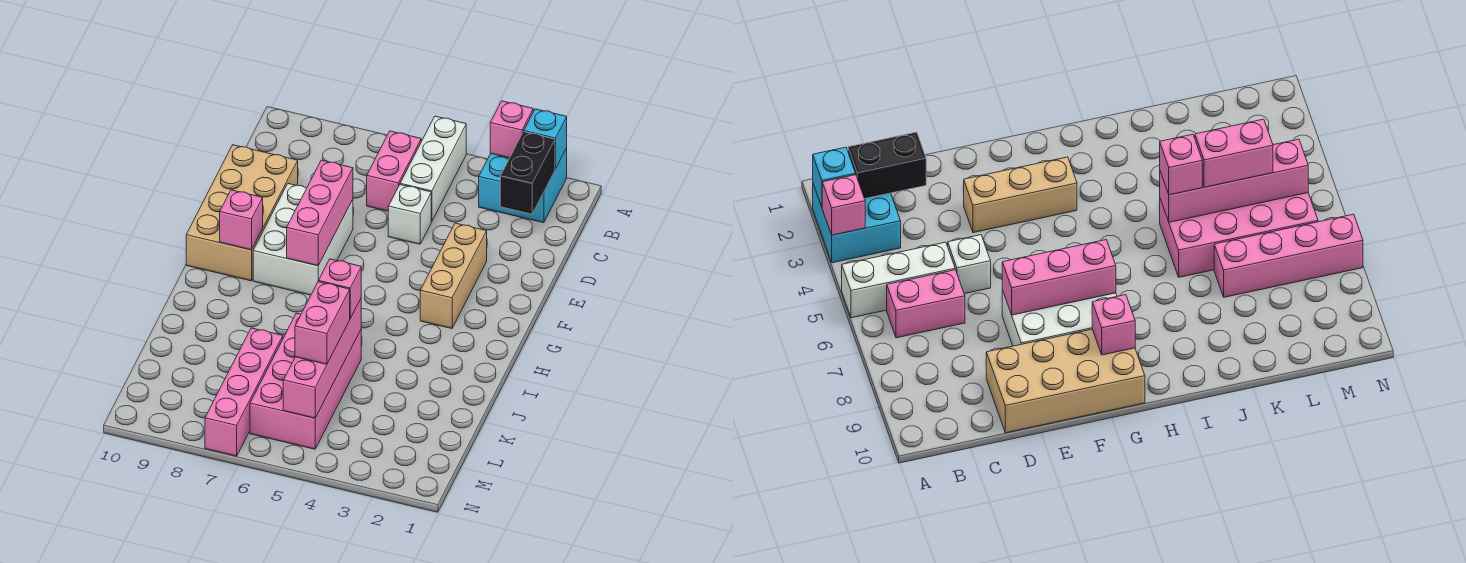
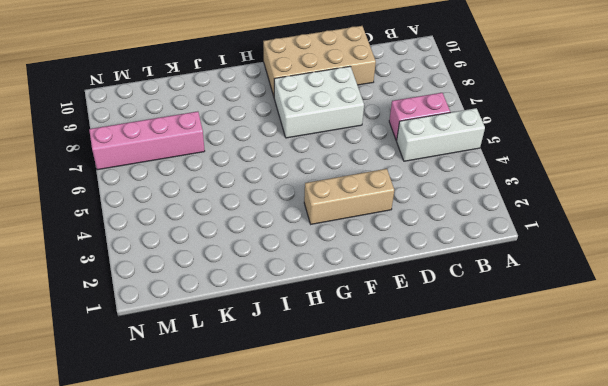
none -> cyan brick A2:B3 level 1
none -> white brick D5 level 1
none -> pink brick J5:M6 level 1

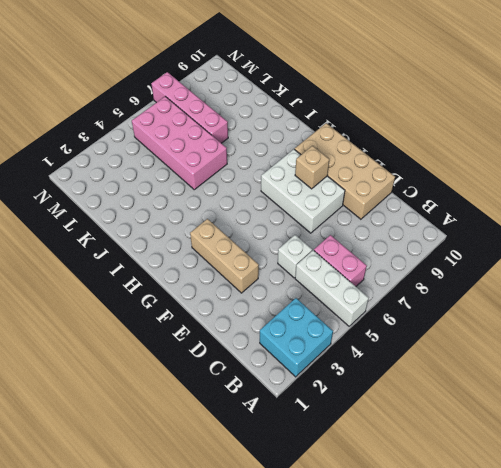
tan brick F8 level 2 -> none
none -> cyan brick A2 level 2
none -> pink brick A3 level 2
none -> black brick B2:C2 level 2

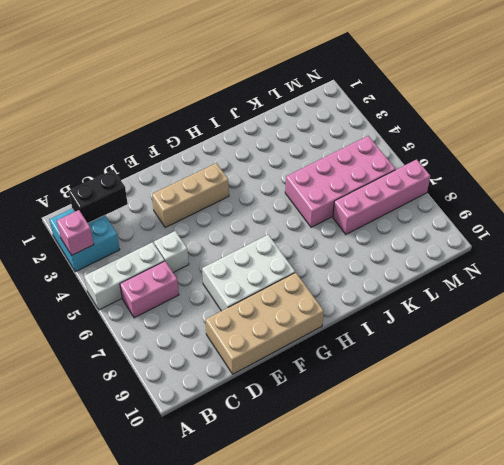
none -> cyan brick A2 level 2
none -> pink brick E7:G7 level 2
none -> pink brick G9 level 2

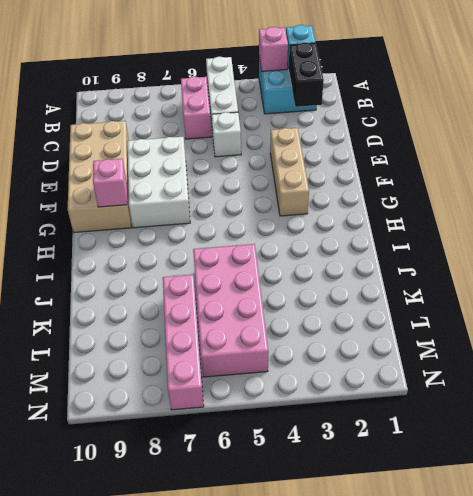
none -> pink brick E7:G7 level 2
none -> pink brick J5:M5 level 2
none -> pink brick J5 level 3

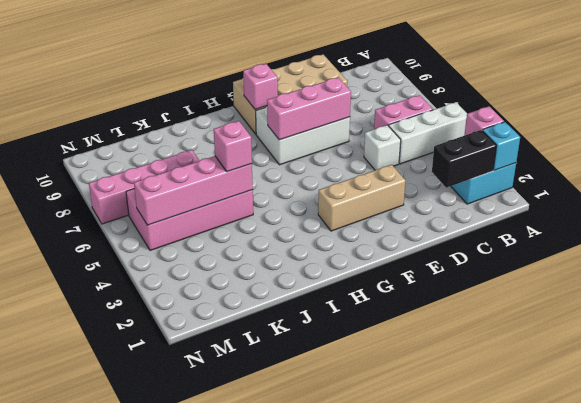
none -> pink brick K5:L5 level 3

